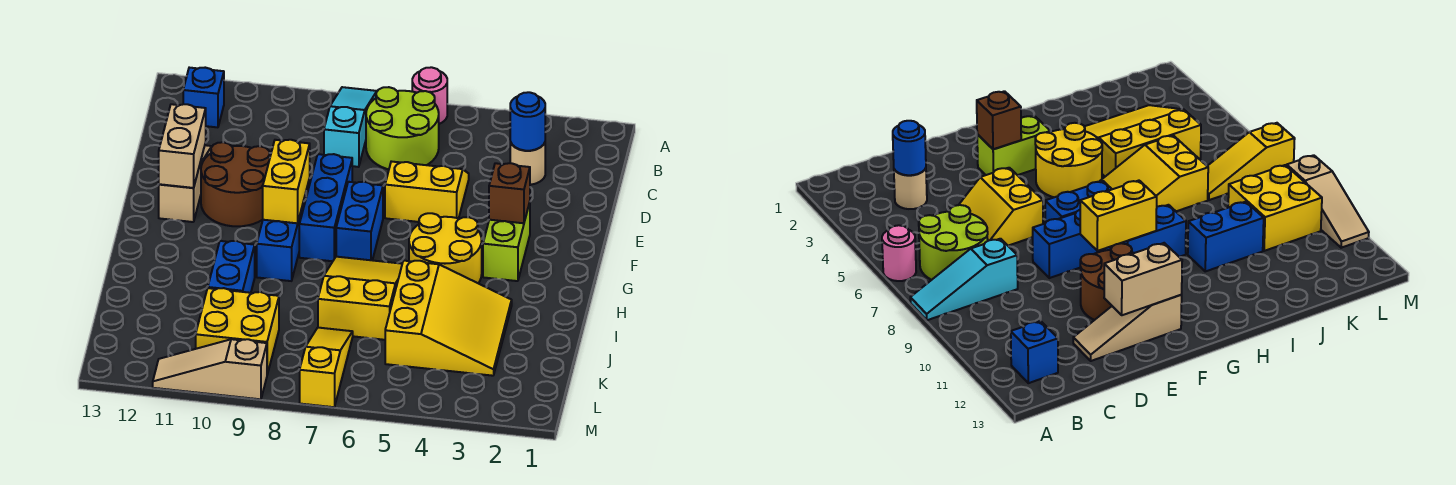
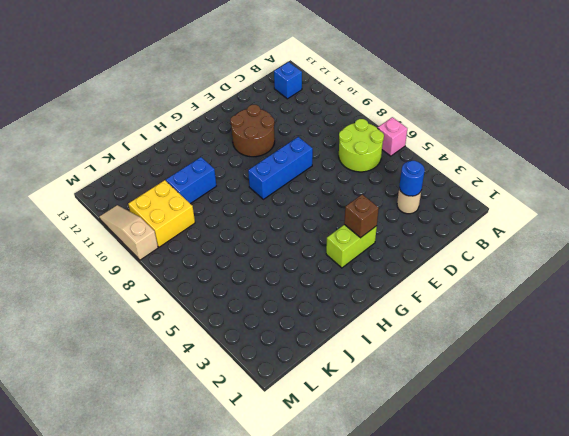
pink brick A6 level 1 -> pink round brick A6 level 1
none -> cyan slope A8:C8 level 1 top C
none -> yellow slope D5:E6 level 1 top E
none -> tan slope D12:F12 level 1 top F

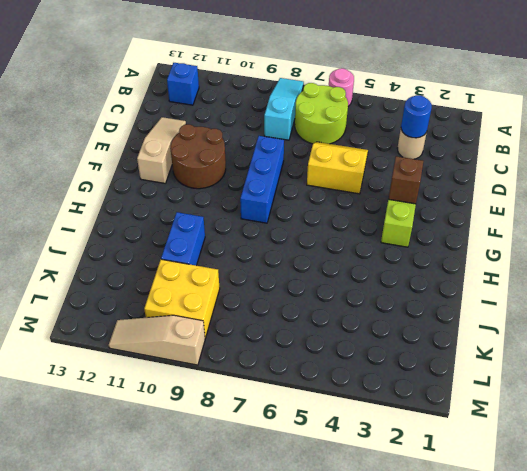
none -> blue brick F7:G7 level 1
none -> yellow round brick G4:H5 level 1
none -> blue brick G9:H9 level 1

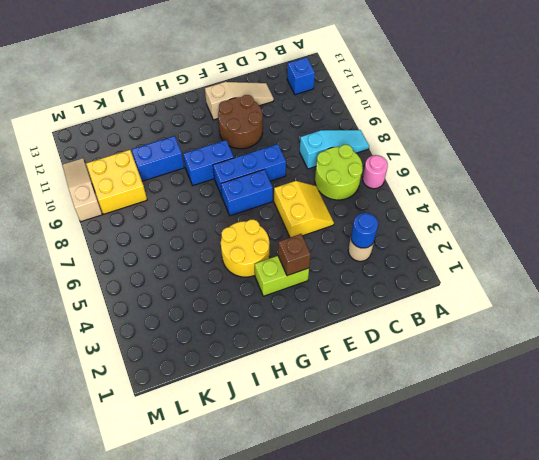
none -> yellow slope H6:J7 level 1 top J
none -> yellow slope I3:K5 level 1 top 5
none -> yellow slope K7:M7 level 1 top M

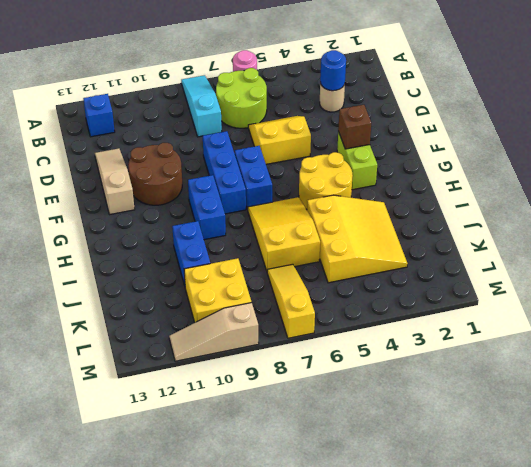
none -> tan brick E12:F12 level 2
none -> yellow brick F9:G9 level 2

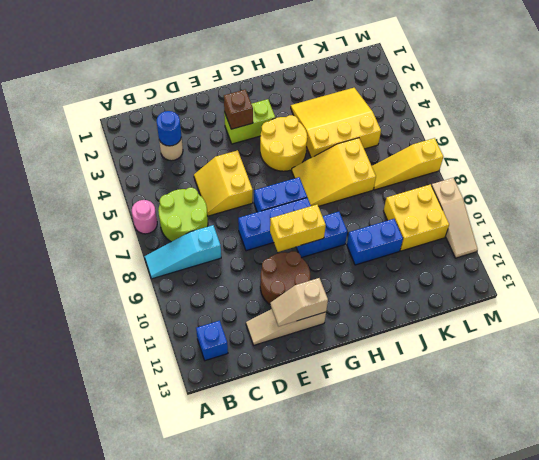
tan slope E12:F12 level 2 top F -> tan brick E12:F12 level 2

